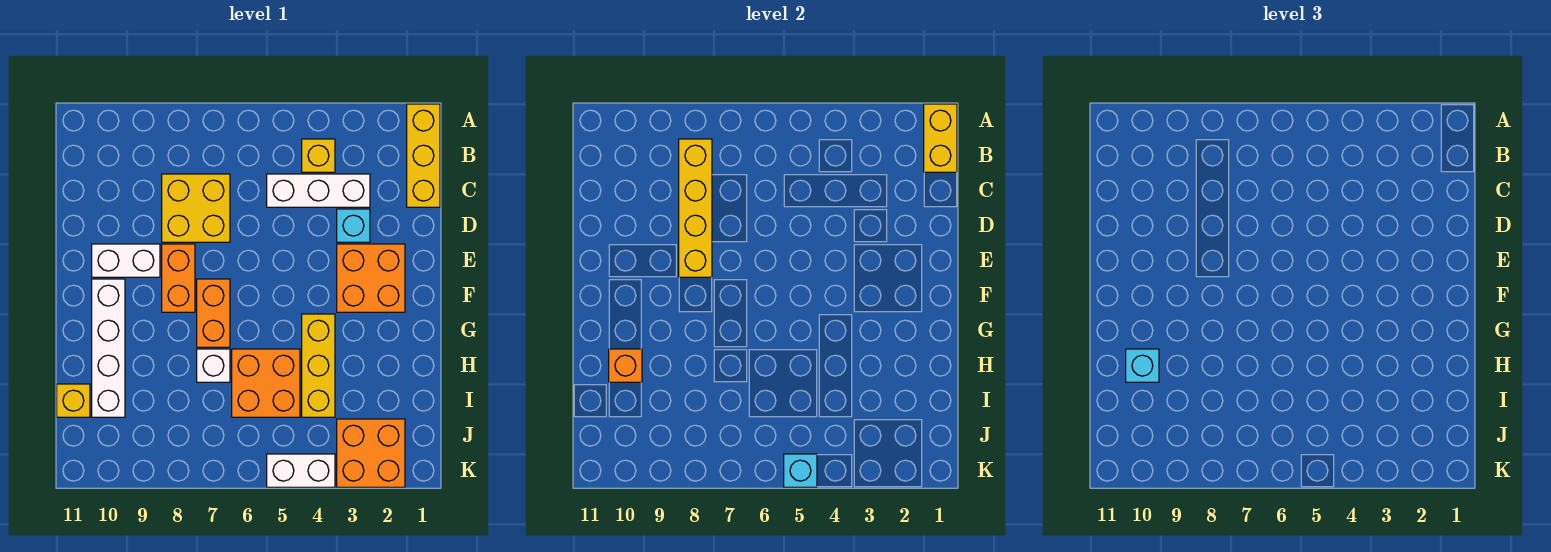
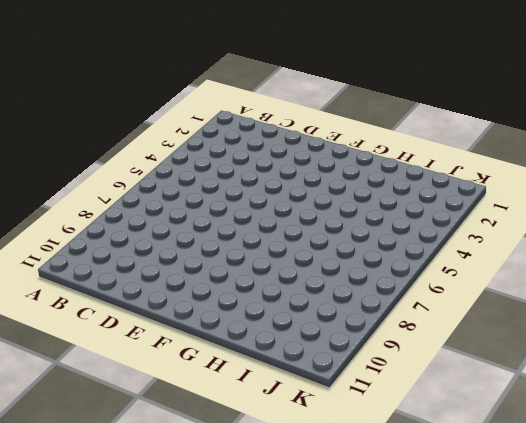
none -> yellow brick A1:C1 level 1
none -> yellow brick B4 level 1
none -> white brick C3:C5 level 1

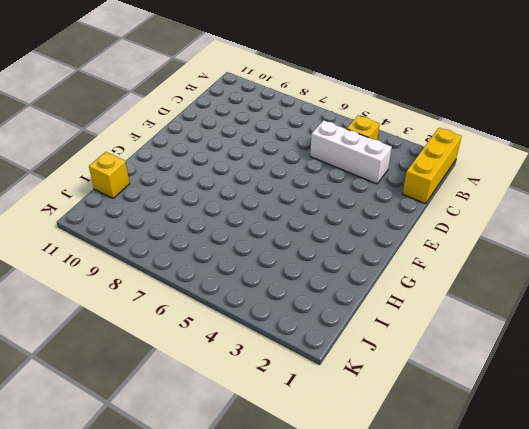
none -> yellow brick C7:D8 level 1
none -> cyan brick D3 level 1
none -> orange brick E2:F3 level 1

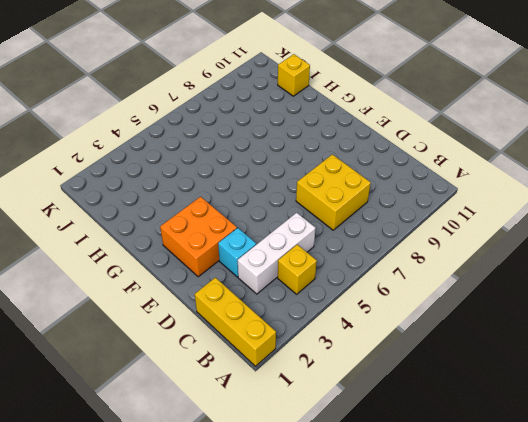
none -> orange brick E8:F8 level 1
none -> white brick E9:E10 level 1
none -> orange brick F7:G7 level 1

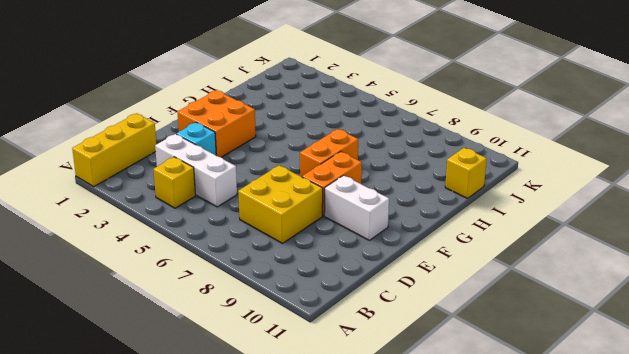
none -> white brick F10:I10 level 1
none -> yellow brick G4:I4 level 1
none -> orange brick H5:I6 level 1

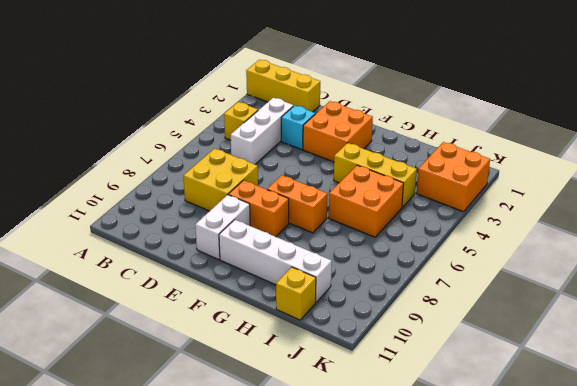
none -> white brick H7 level 1
none -> white brick K4:K5 level 1
none -> yellow brick A1:B1 level 2

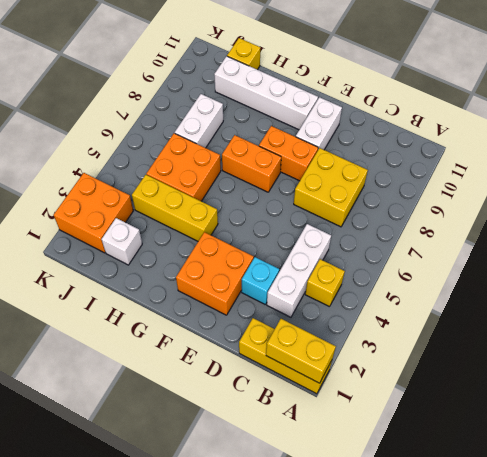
white brick I2 level 1 -> white brick H7 level 1
white brick I7:I8 level 1 -> white brick K4:K5 level 1
none -> yellow brick B8:E8 level 2
none -> orange brick H10 level 2
none -> cyan brick K5 level 2

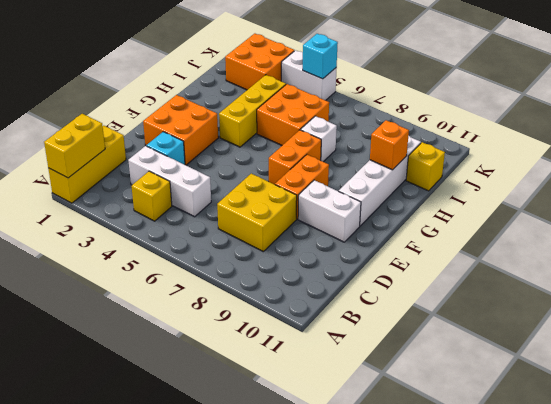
none -> yellow brick B8:E8 level 2
none -> cyan brick H10 level 3

